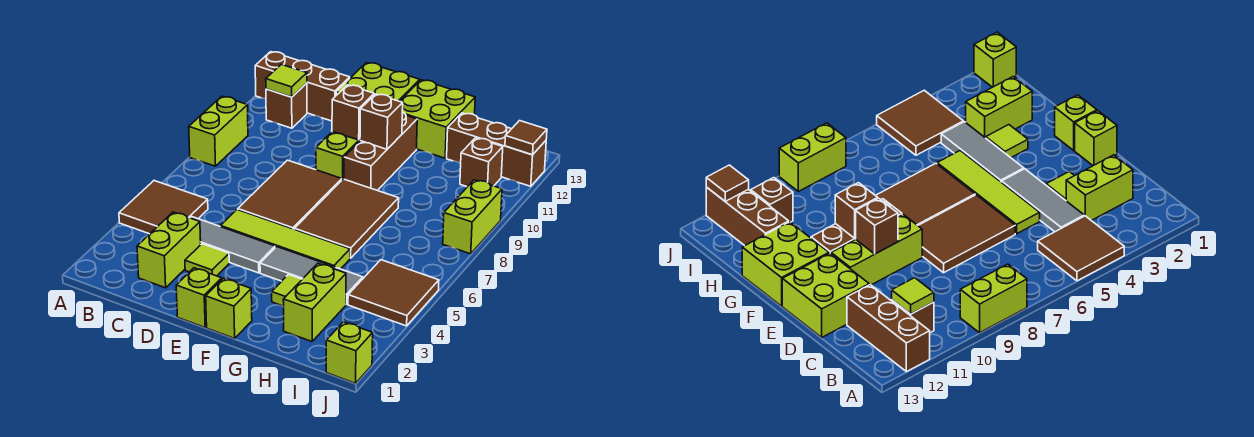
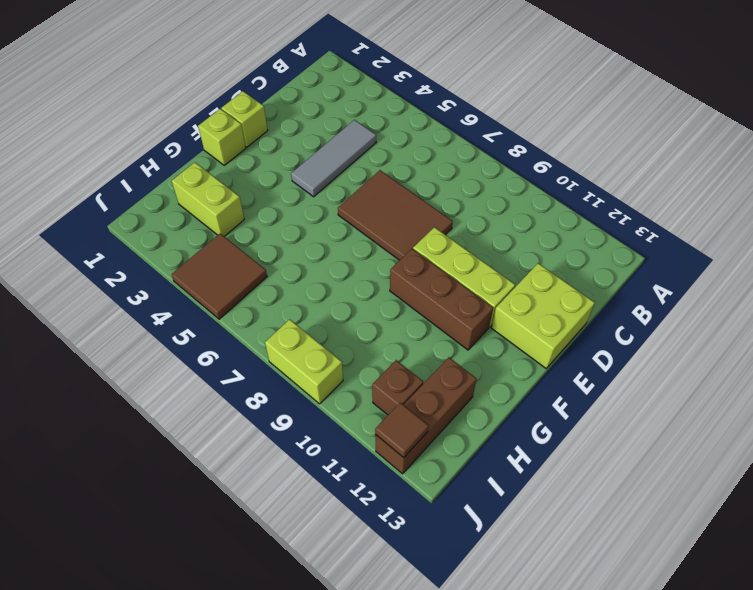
none -> brown tile A4:B5 level 1
none -> lime brick A8:A9 level 1
none -> brown brick A12:C12 level 1

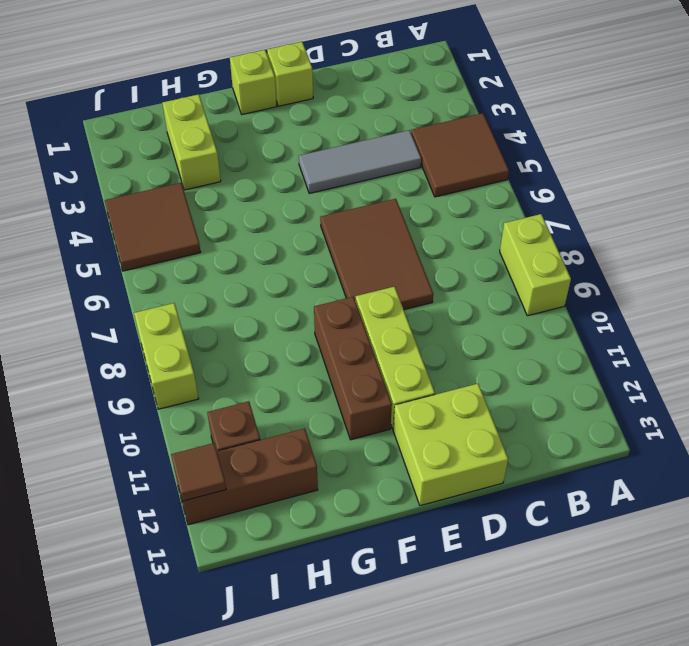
none -> brown brick A12:C12 level 1
none -> brown brick B11 level 1
none -> lime brick C2:C3 level 1

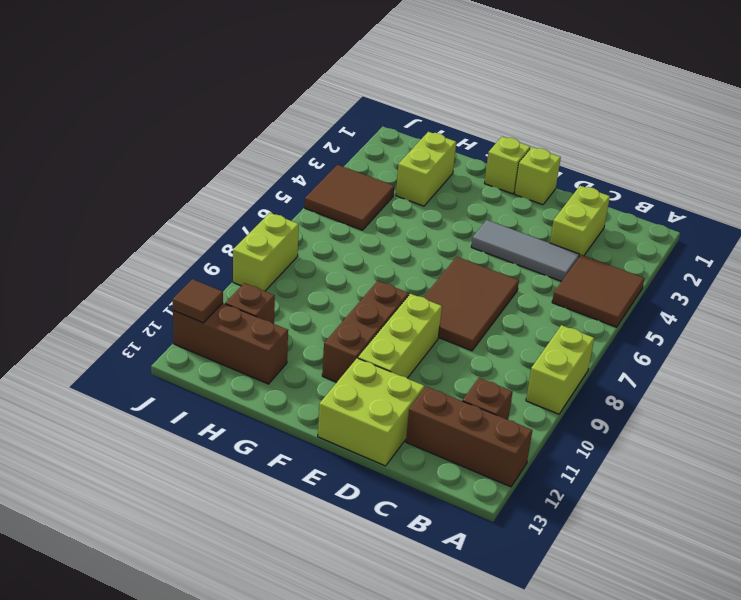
none -> lime tile D3 level 1
none -> lime tile D5:G5 level 1
none -> grey tile F4:H4 level 1

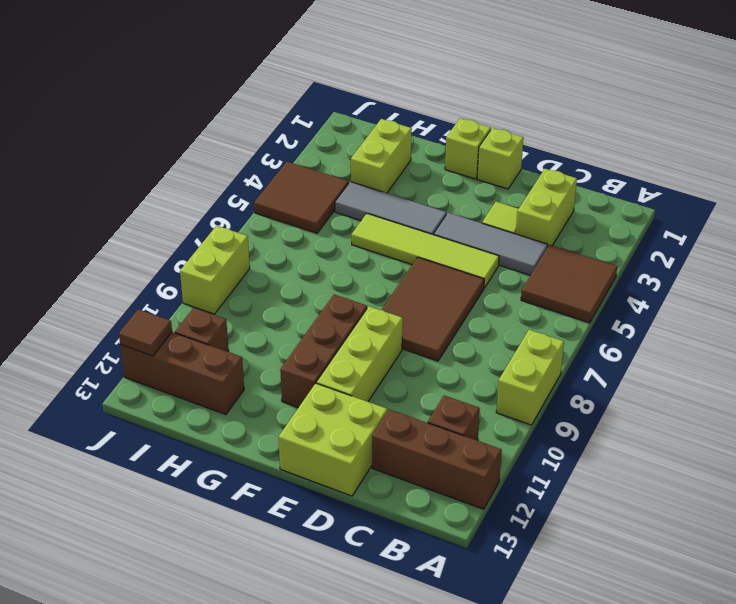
none -> brown tile F6:G8 level 1
none -> lime brick F12:G13 level 1
none -> lime tile G3 level 1

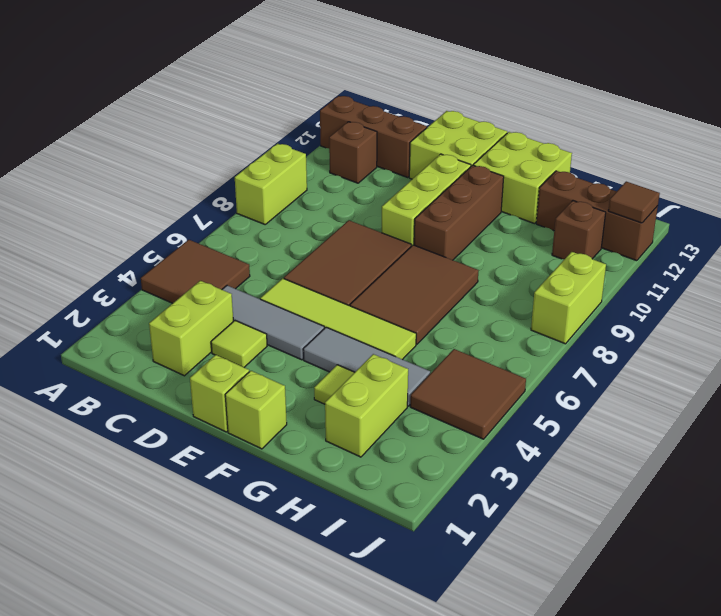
none -> lime brick J1 level 1
none -> lime tile B11 level 2
none -> brown brick E10 level 2

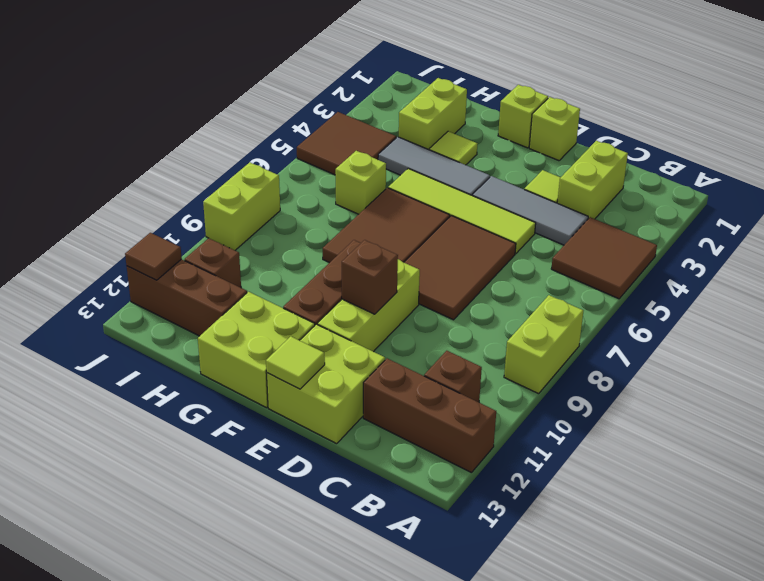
lime tile E13 level 2 -> lime tile B11 level 2
lime brick H6 level 1 -> lime brick J1 level 1
none -> brown brick F10 level 2

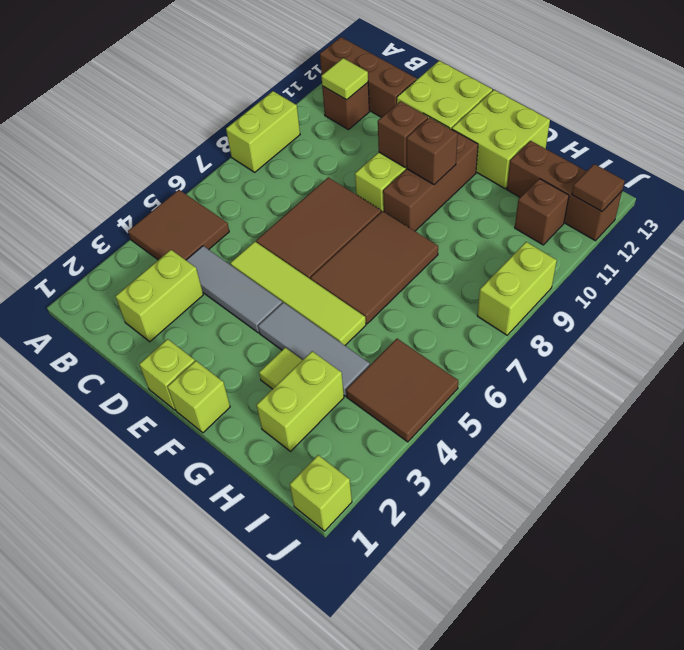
none -> lime tile D3 level 1

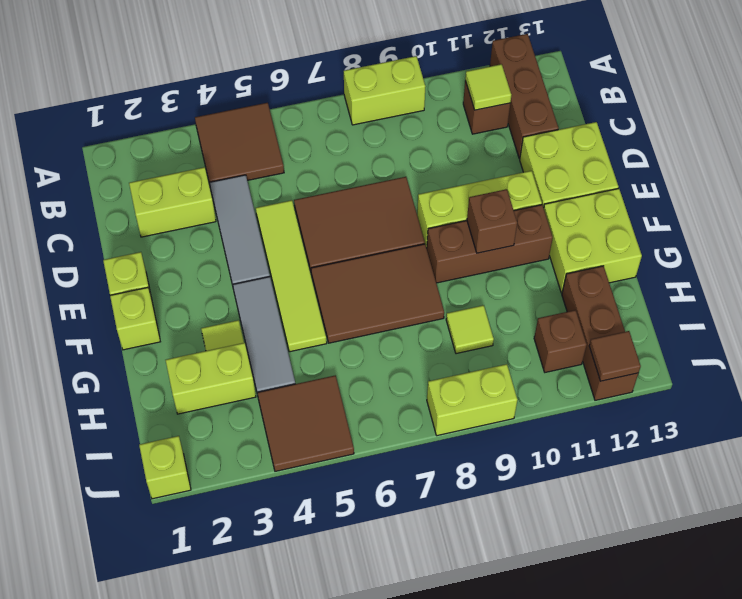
lime tile H9 level 1 -> lime tile D3 level 1
none -> brown brick E10 level 2

